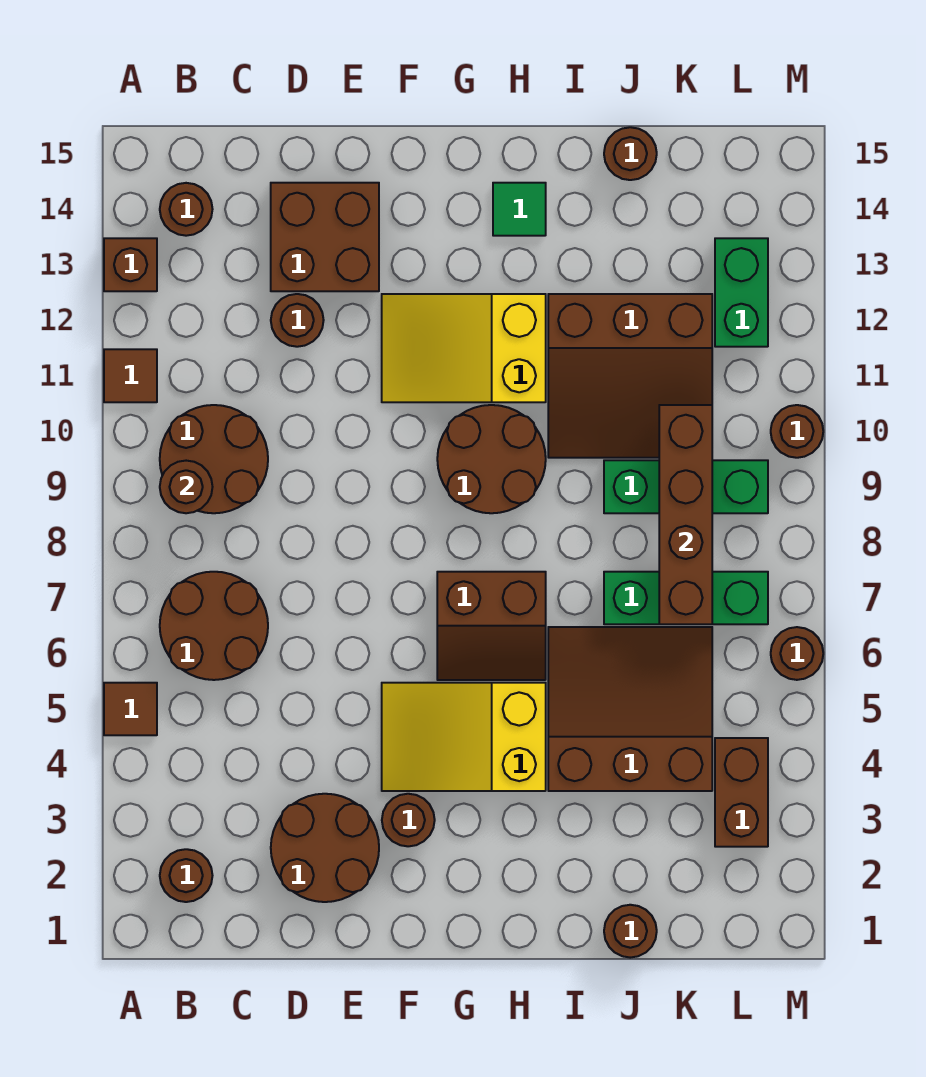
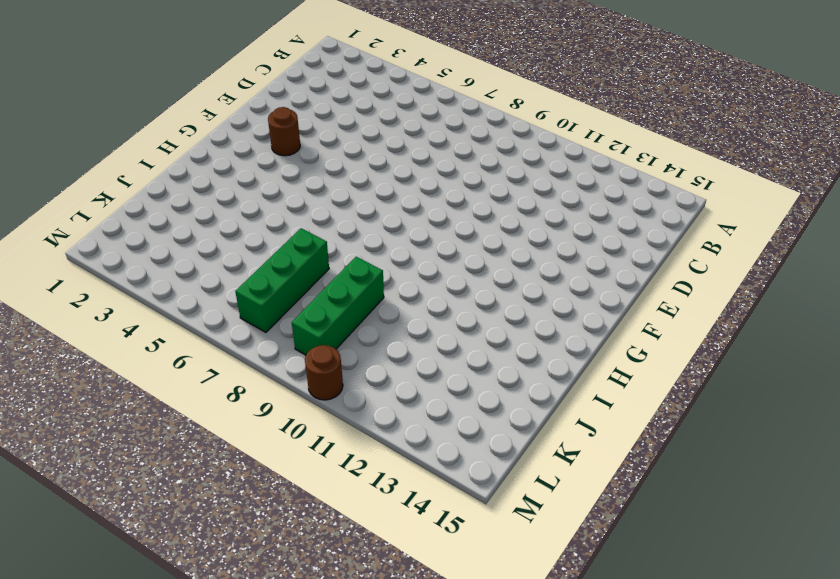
none -> brown tile A5 level 1
none -> brown tile A11 level 1
none -> brown brick A13 level 1

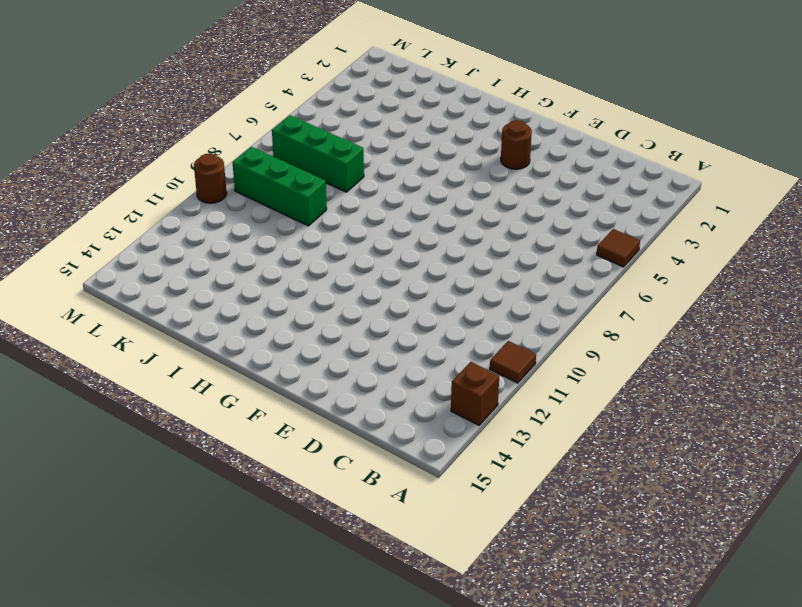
none -> brown round brick B2 level 1
none -> brown round brick B6:C7 level 1
none -> brown round brick B9:C10 level 1

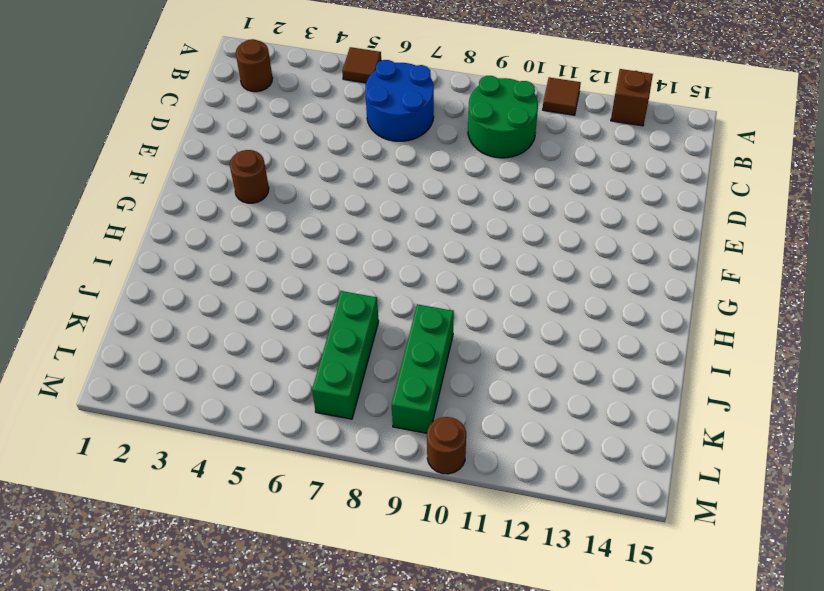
blue round brick B6:C7 level 1 -> brown round brick B6:C7 level 1
green round brick B9:C10 level 1 -> brown round brick B9:C10 level 1
none -> brown round brick B14 level 1
none -> brown round brick D2:E3 level 1
none -> brown round brick D12 level 1

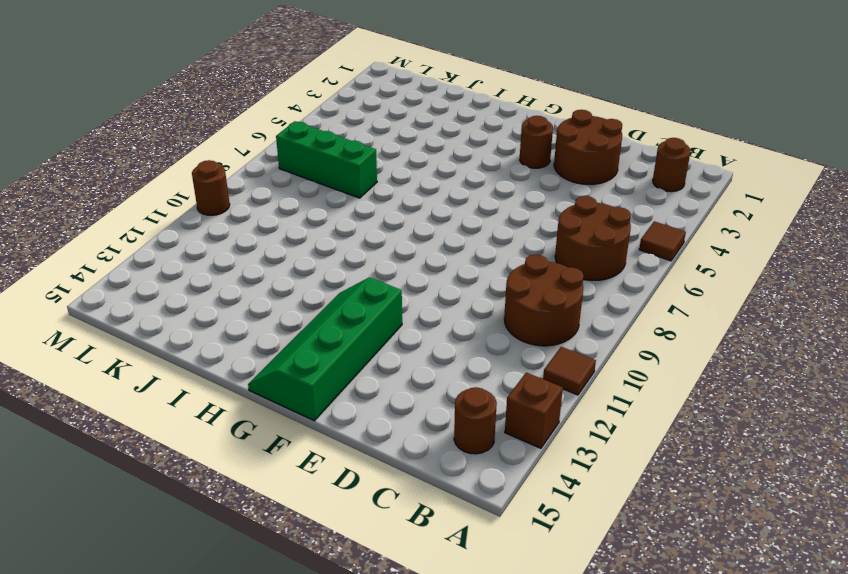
green slope F12:G15 level 1 top F -> yellow slope F11:H12 level 1 top H
none -> brown round brick D12 level 1
none -> brown brick D13:E14 level 1
none -> yellow slope F4:H5 level 1 top H

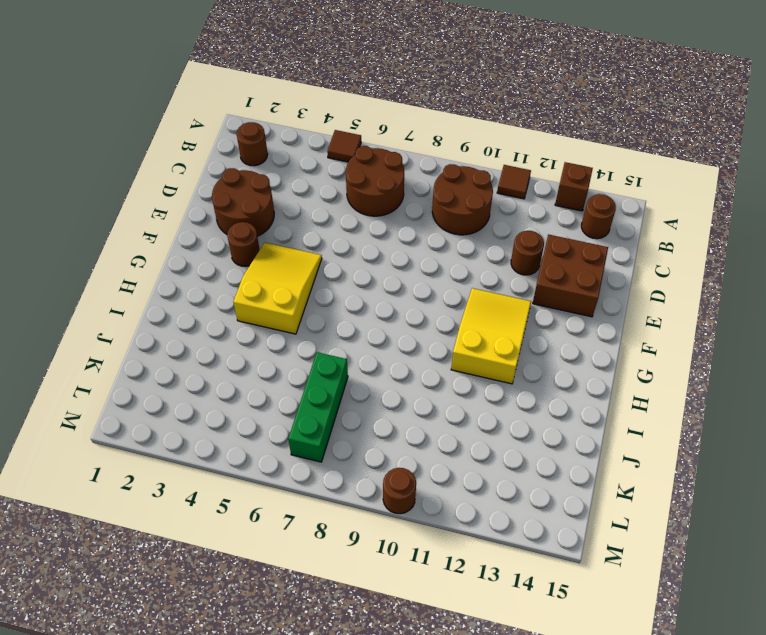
none -> brown slope G6:H7 level 1 top 7
none -> brown round brick G9:H10 level 1
none -> green tile H14 level 1

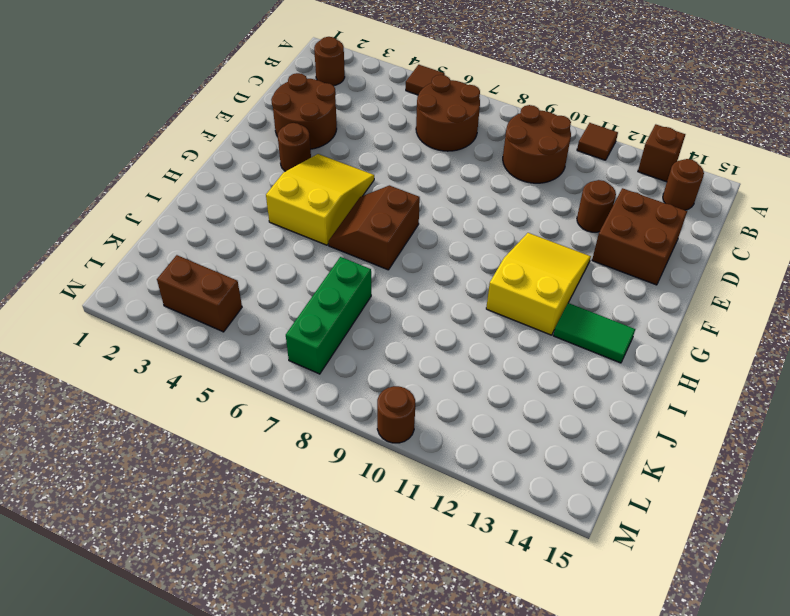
green tile H13:H14 level 1 -> green tile H14 level 1
none -> brown round brick G9:H10 level 1
none -> brown slope I4:K6 level 1 top 4
none -> brown slope I10:K12 level 1 top 12

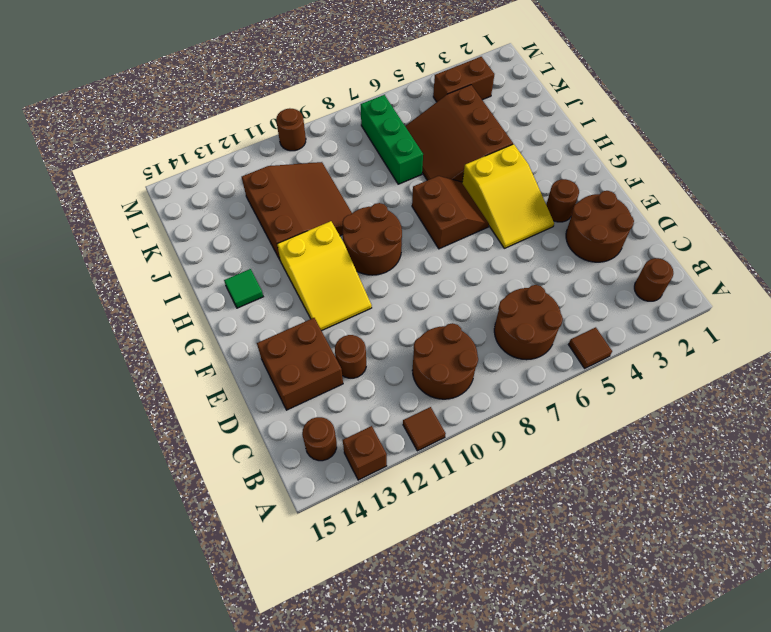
none -> brown round brick J1 level 1
none -> green brick J9:L9 level 1
none -> brown round brick J15 level 1

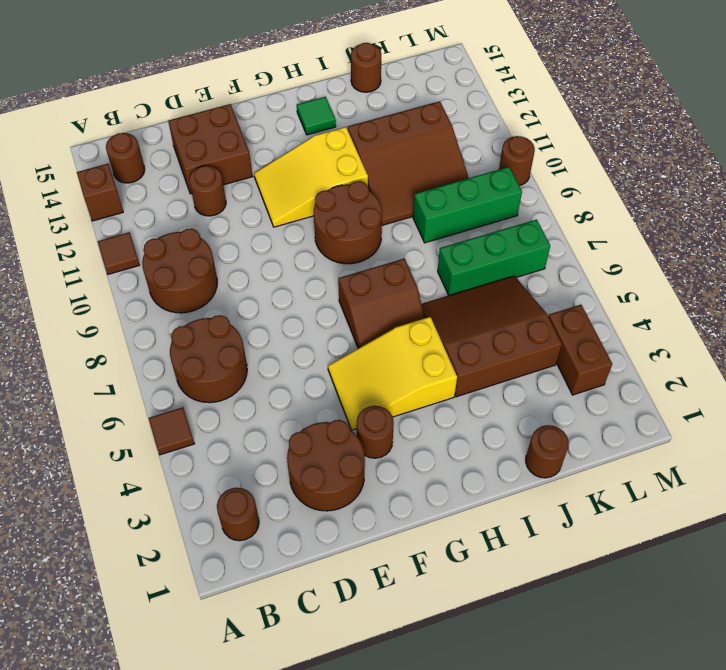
none -> green brick L12:L13 level 1
none -> brown round brick M6 level 1
none -> brown round brick B9 level 2

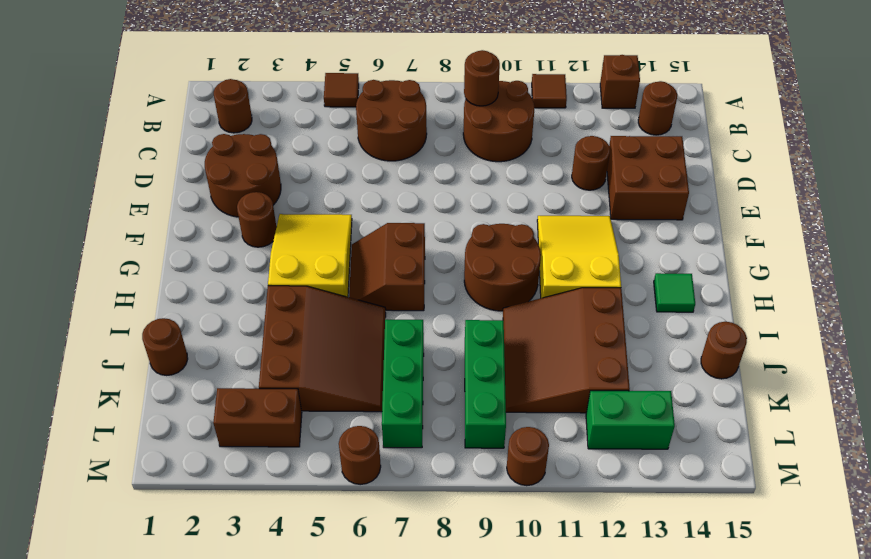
none -> brown brick K7:K10 level 2

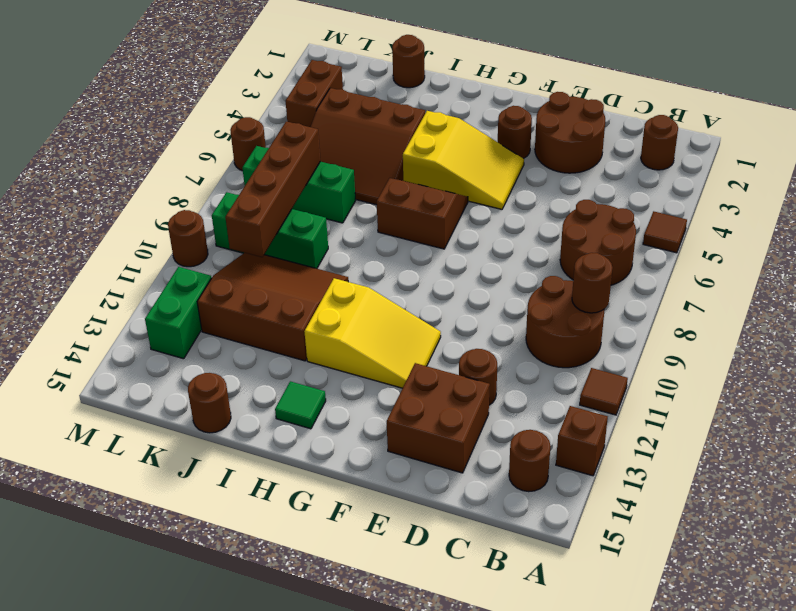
none -> brown round brick G9:H10 level 1

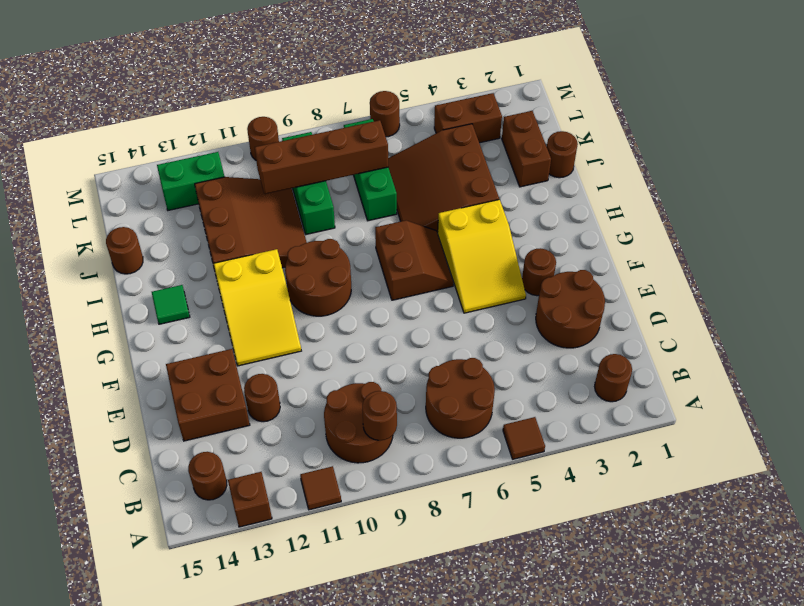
brown brick J2:K2 level 1 -> none

